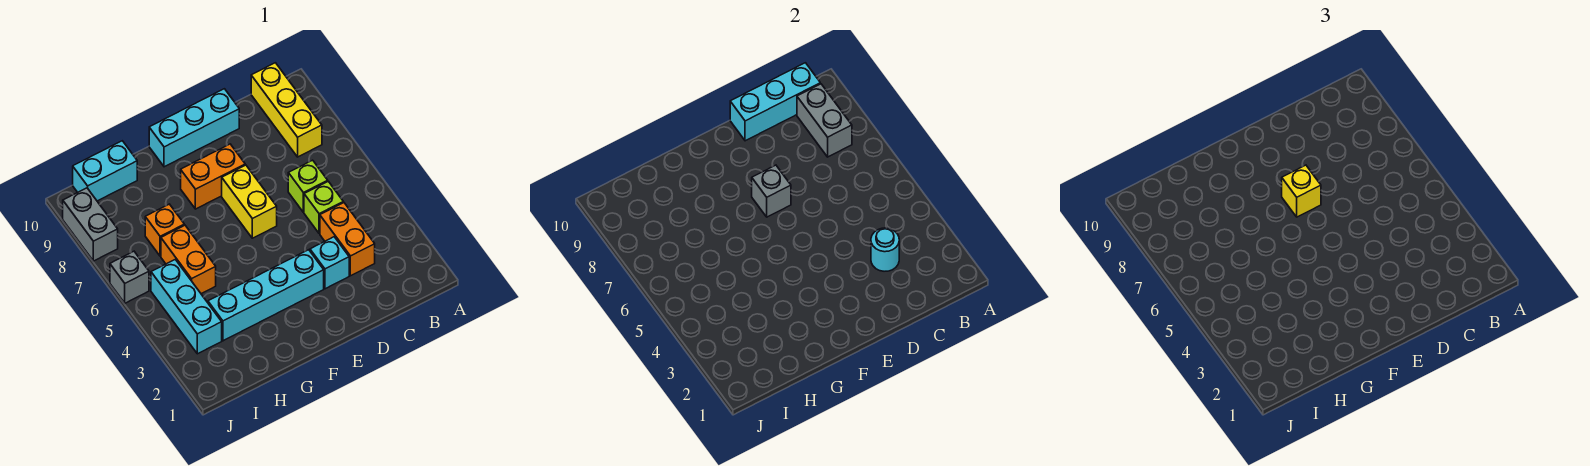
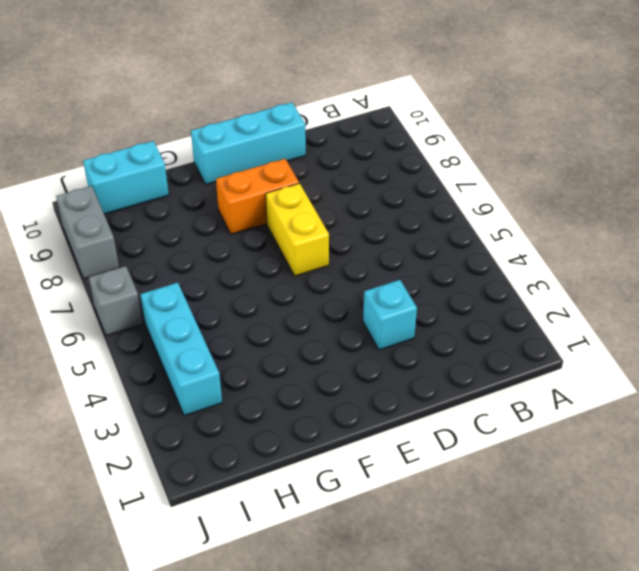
none -> yellow brick B8:B10 level 1
none -> orange brick C3:C4 level 1
none -> lime brick C5 level 1

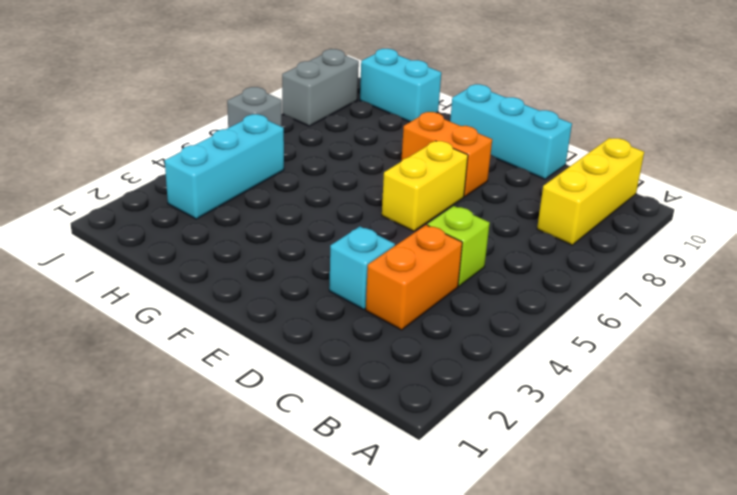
none -> lime brick C6 level 1
none -> cyan brick E3:H3 level 1
none -> orange brick H5:H6 level 1

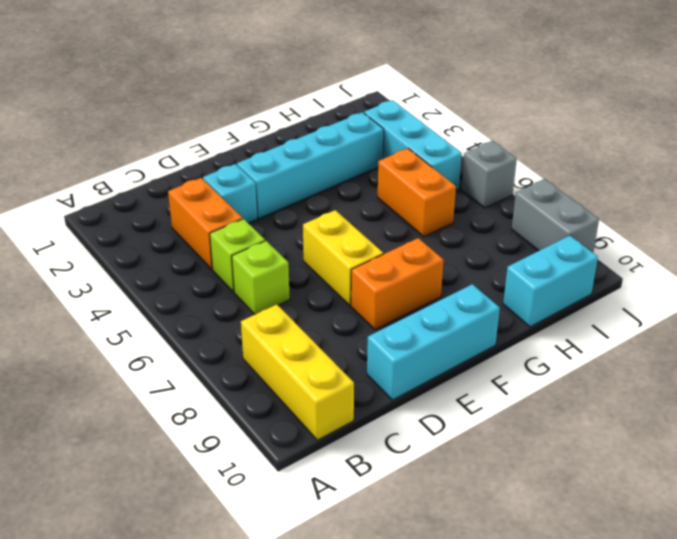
none -> orange brick H7 level 1
none -> grey brick B8:B9 level 2
none -> cyan brick B10:D10 level 2

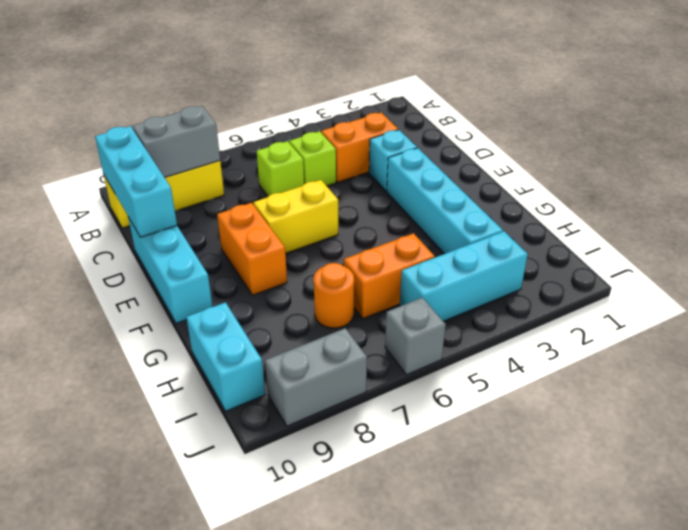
orange round brick H7 level 1 -> orange brick H7 level 1
none -> cyan round brick C3 level 2
none -> grey brick E7 level 2
none -> yellow brick E7 level 3

